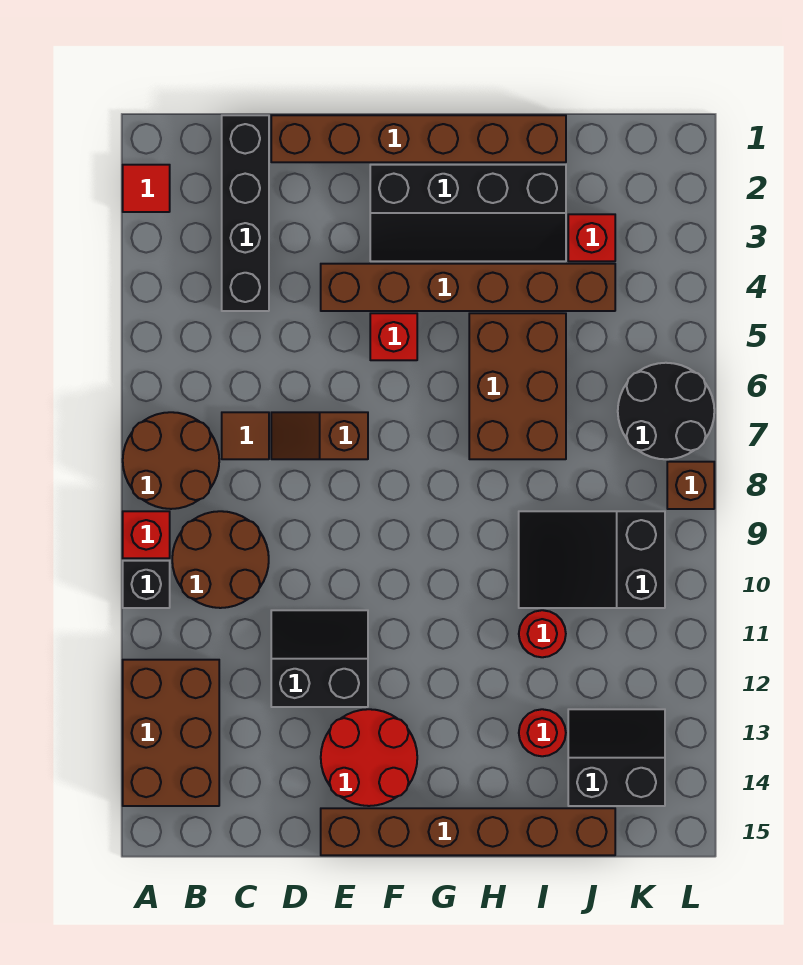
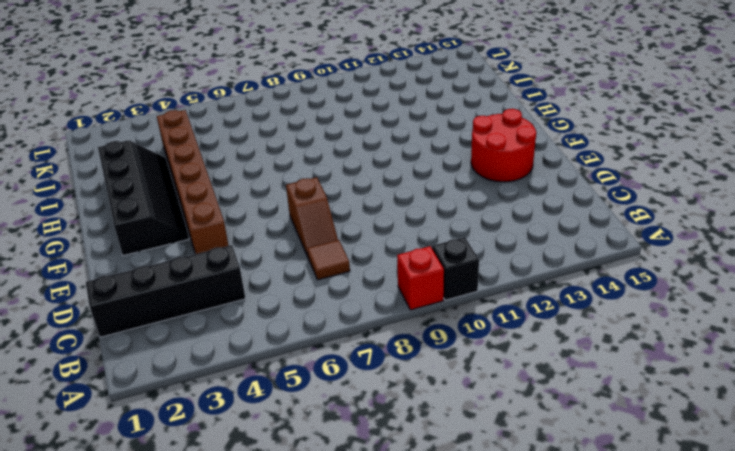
none -> red tile A2 level 1
none -> brown round brick A7:B8 level 1
none -> brown brick A12:B14 level 1

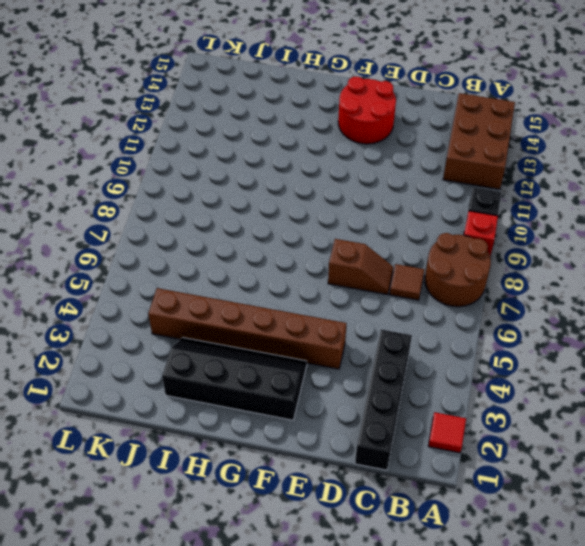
none -> brown round brick B9:C10 level 1
none -> brown brick D1:I1 level 1
none -> black slope D11:E12 level 1 top 12

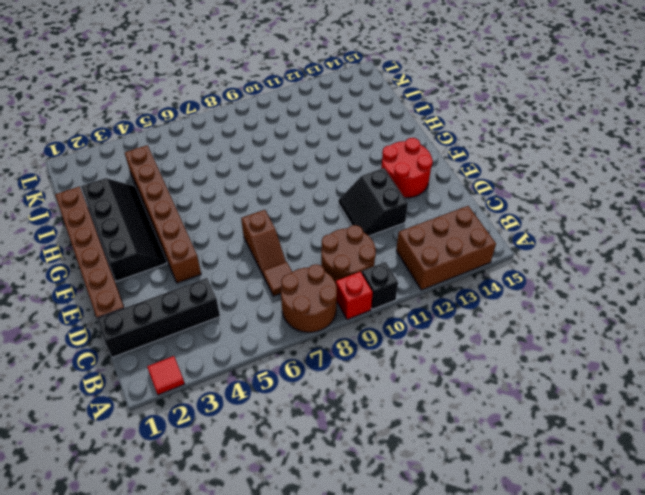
none -> brown brick E15:J15 level 1
none -> red brick F5 level 1
none -> brown brick H5:I7 level 1

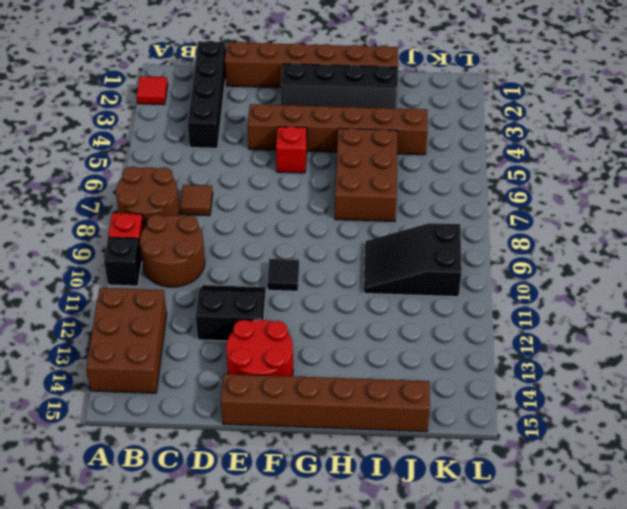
black tile F10 level 1 -> none
none -> brown slope D7:E7 level 1 top E
none -> red round brick I11 level 1
none -> red round brick I13 level 1

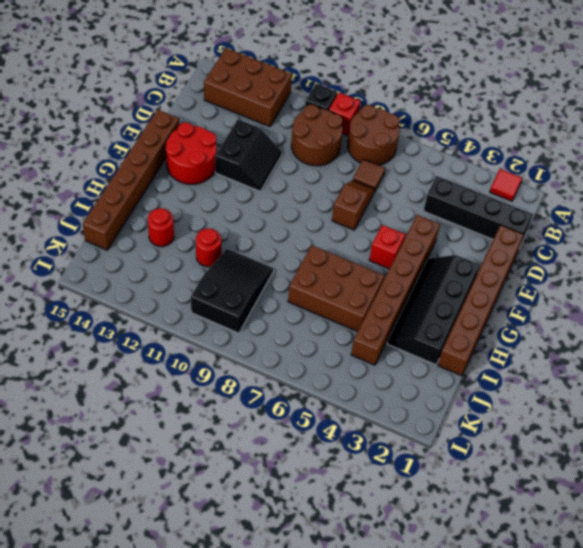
none -> red brick J3 level 1
none -> black slope J13:K14 level 1 top 14
none -> black round brick K6:L7 level 1

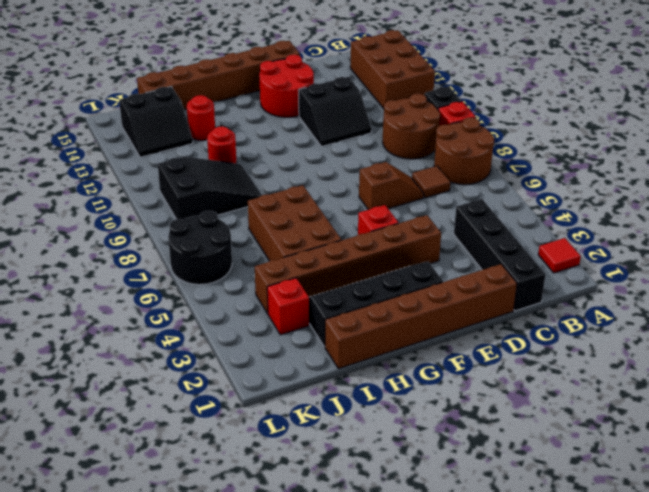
none -> brown brick L8 level 1

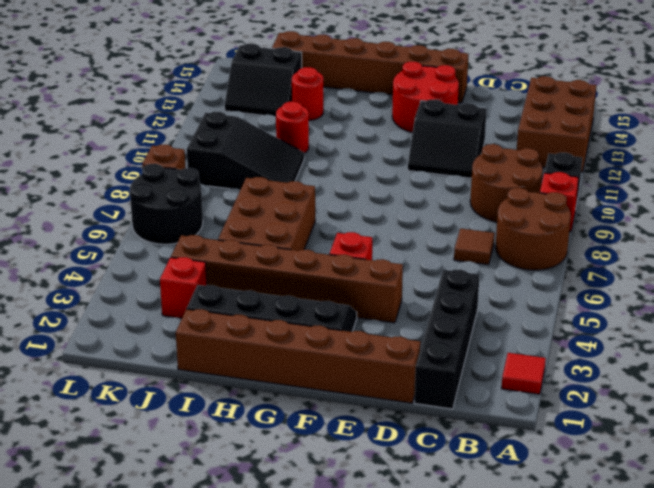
none -> brown slope D7:E7 level 1 top E

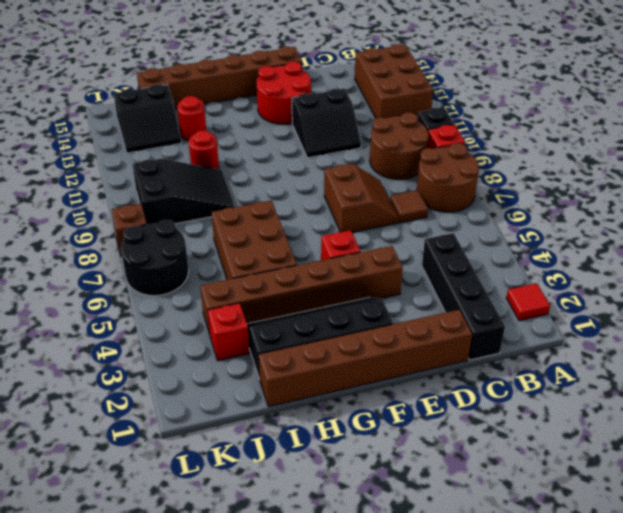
brown slope D7:E8 level 1 top E -> brown slope D7:E7 level 1 top E

